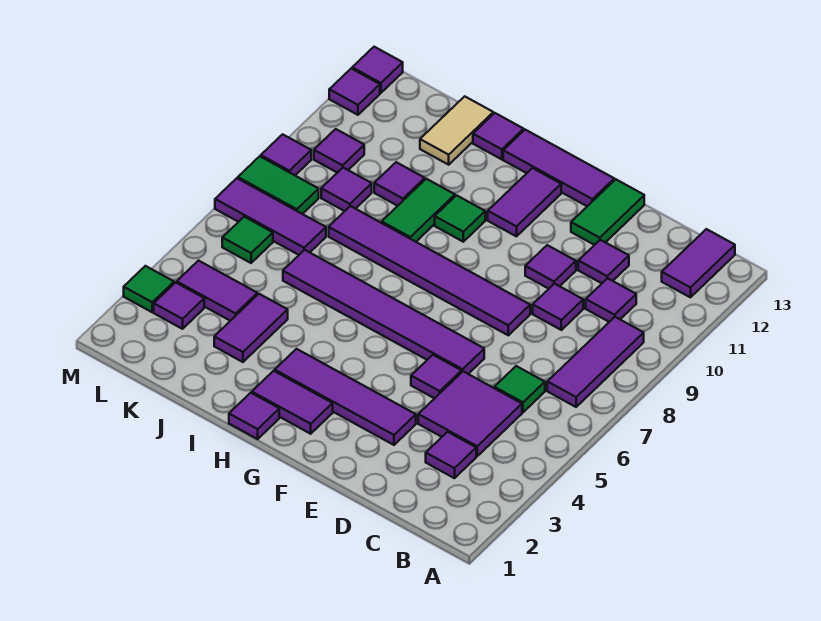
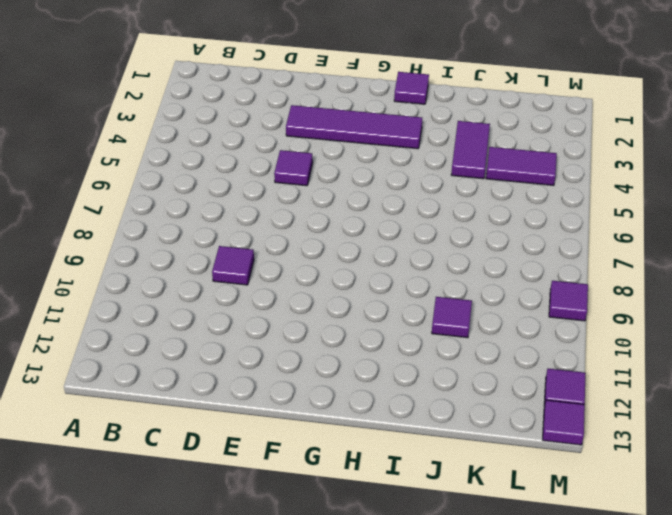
none -> purple tile B7:B9 level 1
none -> purple tile B12:B13 level 1
none -> purple tile C3 level 1
none -> purple tile C4:D5 level 1

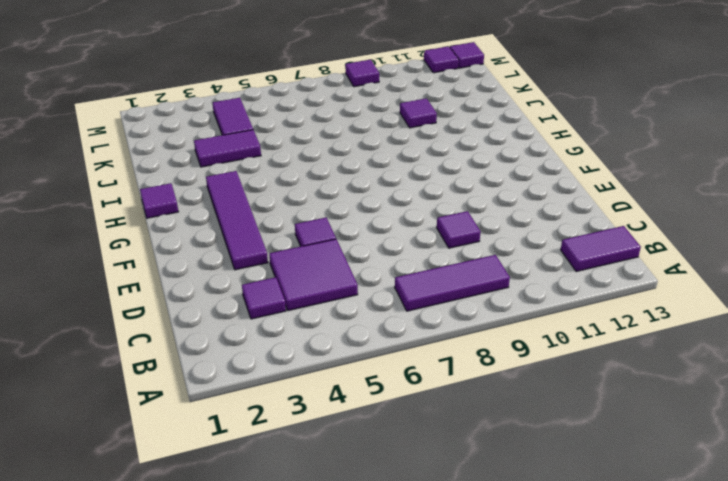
none -> green tile C6 level 1
none -> purple tile C10 level 1
none -> purple tile D11 level 1
none -> purple tile E6:J6 level 1

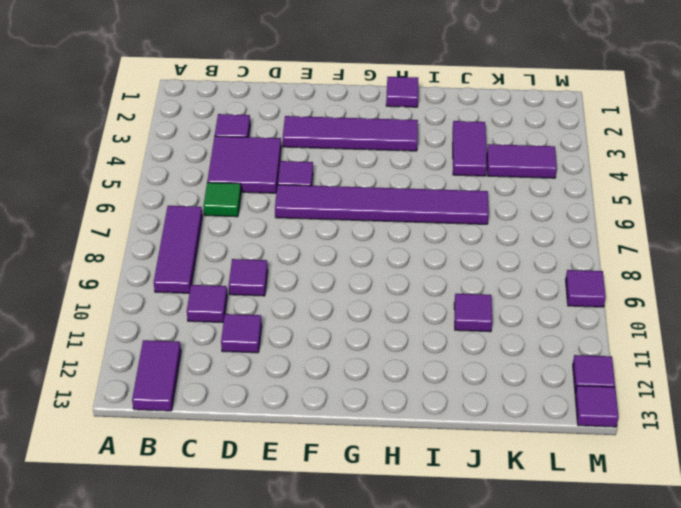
none -> purple tile E8:J8 level 1
none -> purple tile E10 level 1
none -> green tile E12:E13 level 1
none -> purple tile F13:H13 level 1

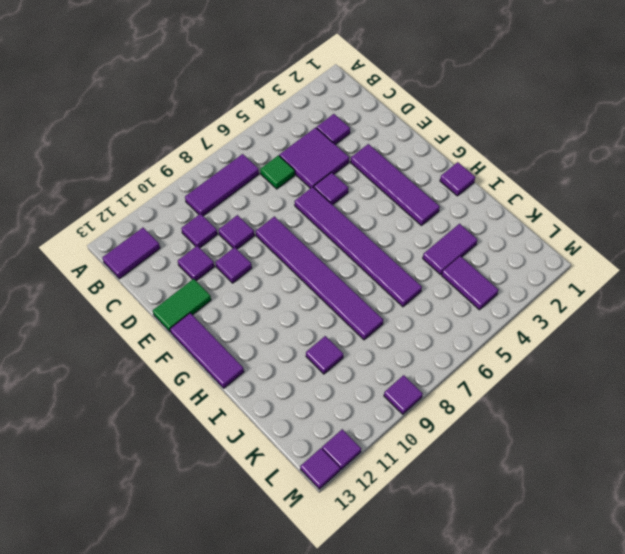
none -> purple tile G2:H2 level 1
none -> purple tile G11:G12 level 1
none -> green tile H10 level 1
none -> green tile I9:I10 level 1

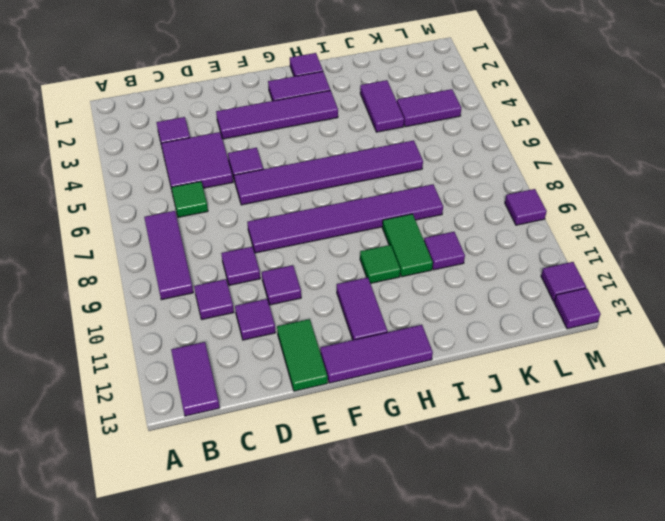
none -> purple tile I13 level 1
none -> tan tile J12:J13 level 1
none -> purple tile K7:M7 level 1
none -> purple tile K9 level 1

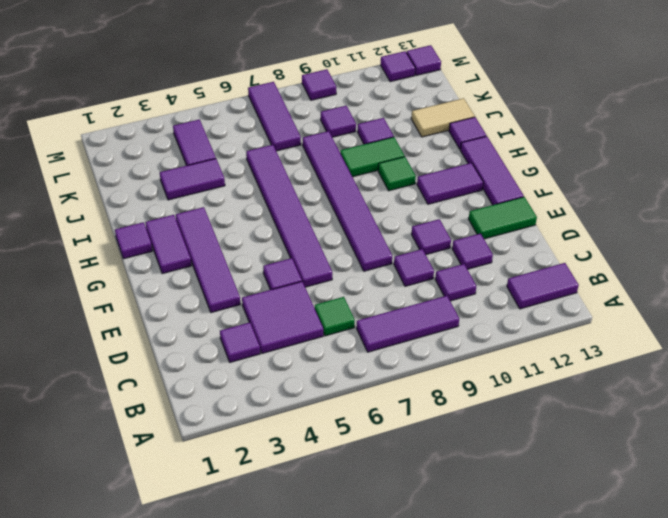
none -> purple tile L3 level 1
none -> green tile L6 level 1
none -> green tile L8:M8 level 1
none -> purple tile L10 level 1

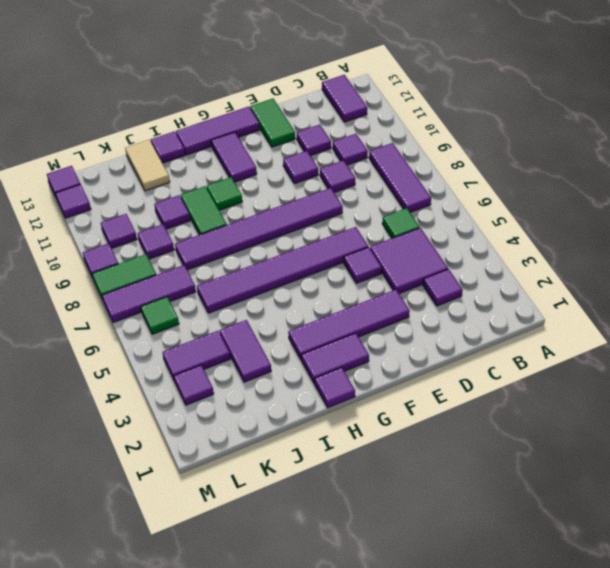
none -> green tile M3 level 1

